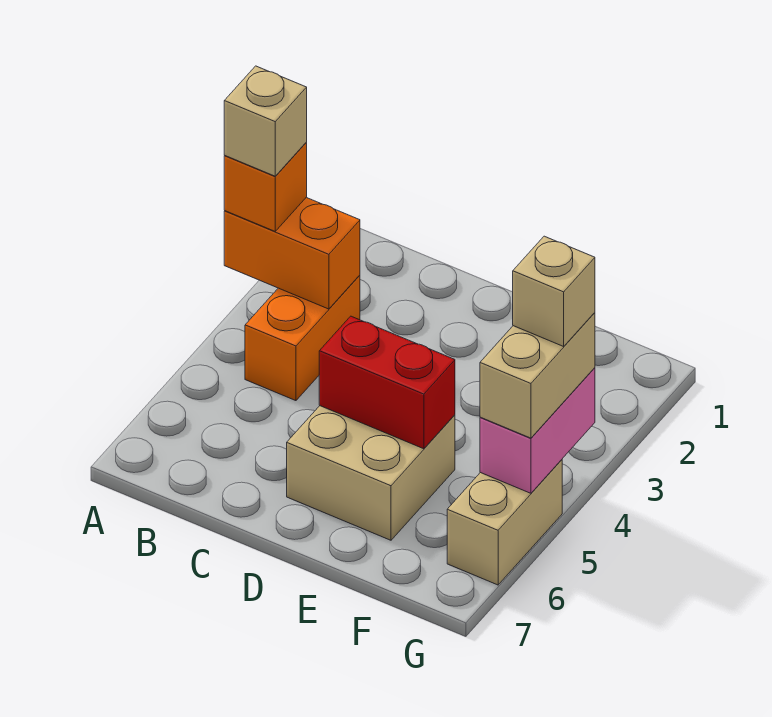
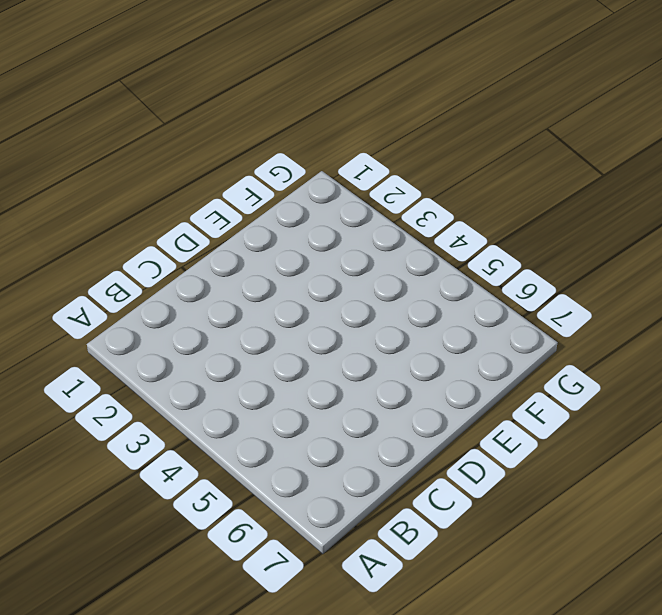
none -> orange brick B3:B4 level 1
none -> tan brick D5:E6 level 1

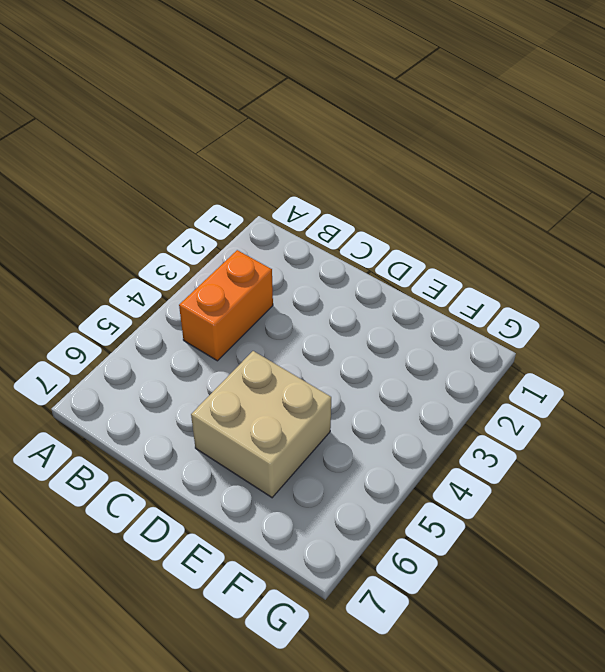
none -> tan brick G5:G6 level 1
none -> orange brick A3:B3 level 2

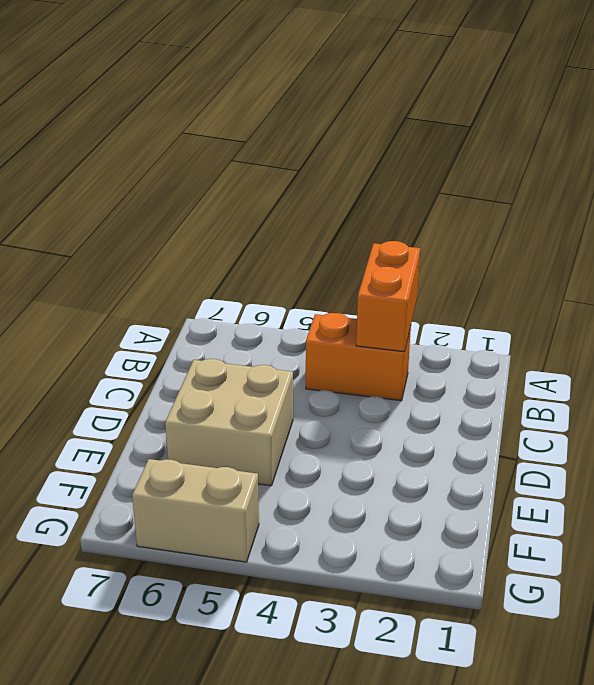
none -> red brick D5:E5 level 2
none -> pink brick G4:G5 level 2

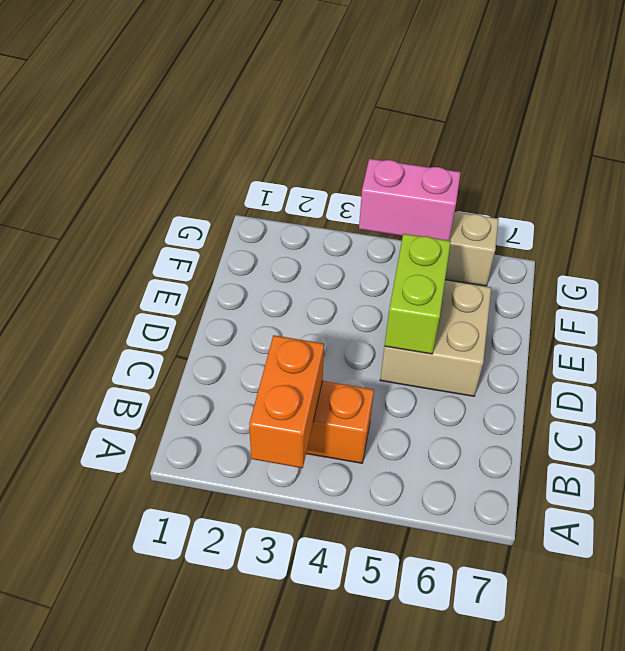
lime brick D5:E5 level 2 -> red brick D5:E5 level 2
none -> orange brick A3 level 3
none -> tan brick G4:G5 level 3

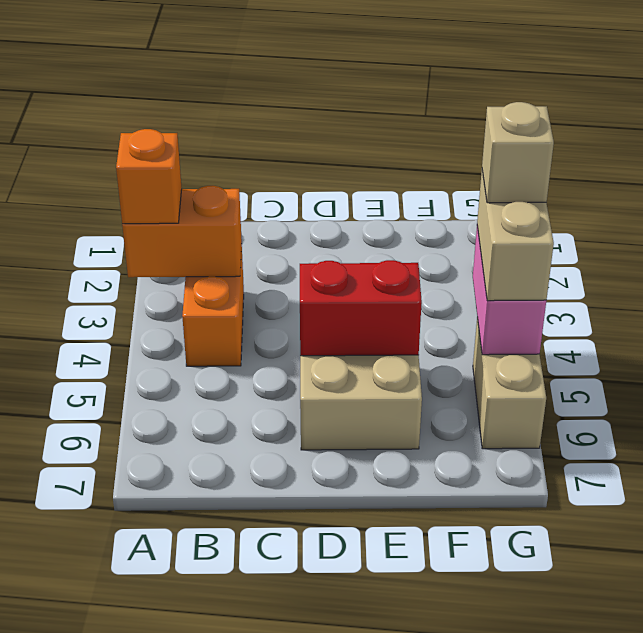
none -> tan brick A3 level 4

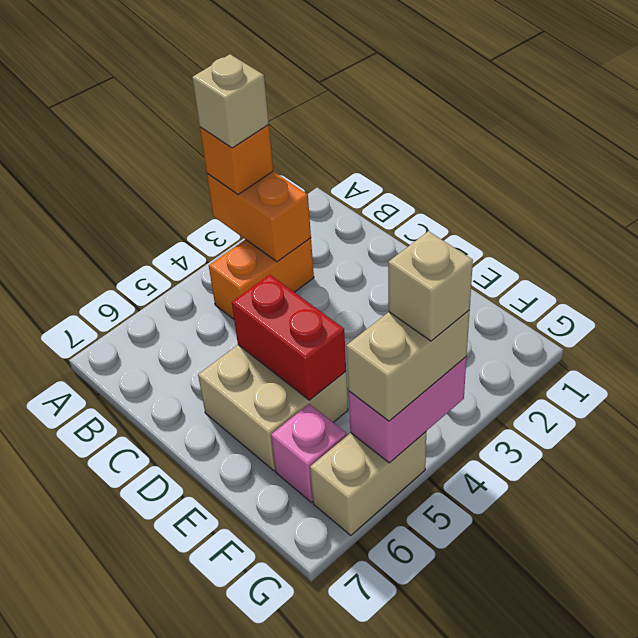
pink brick F6 level 1 -> none

